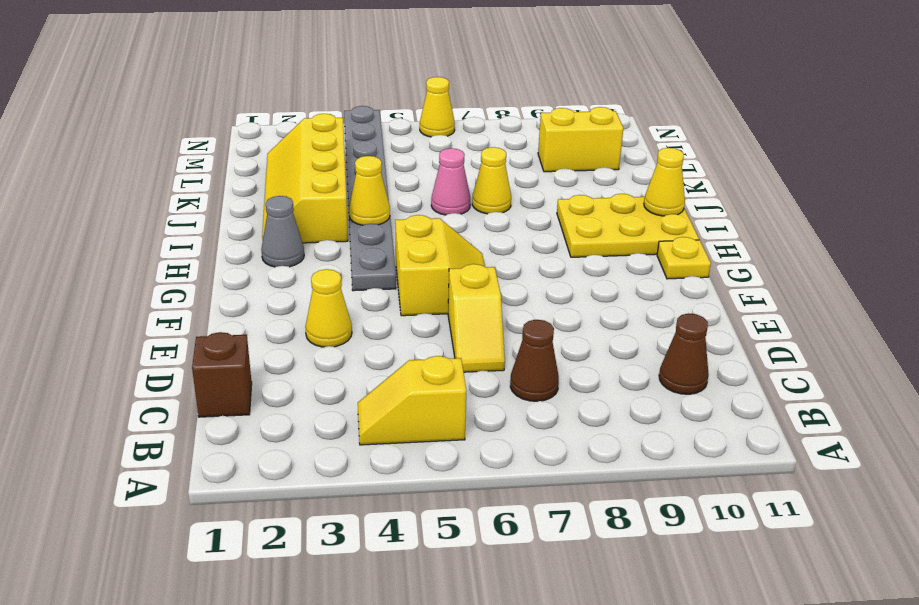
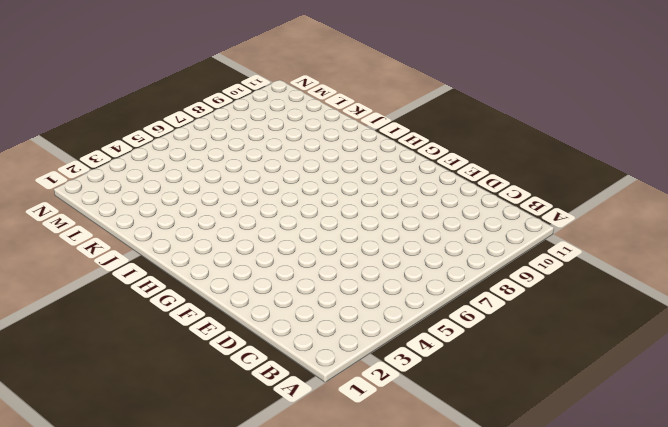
none -> yellow slope B4:B5 level 1 top 5
none -> brown brick C1 level 1
none -> brown cone C7 level 1

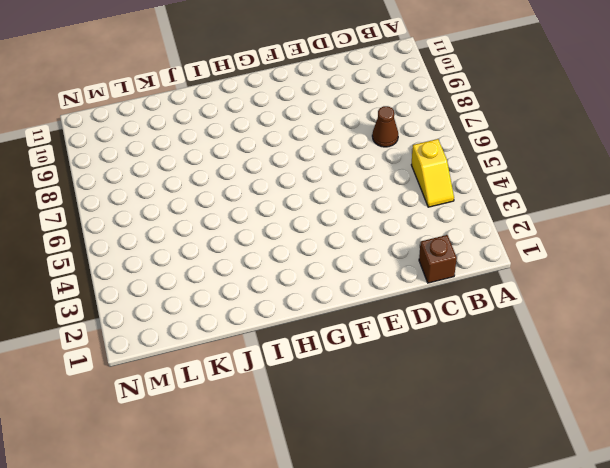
none -> brown cone C10 level 1
none -> yellow slope D6:E6 level 1 top E
none -> yellow cone E3 level 1

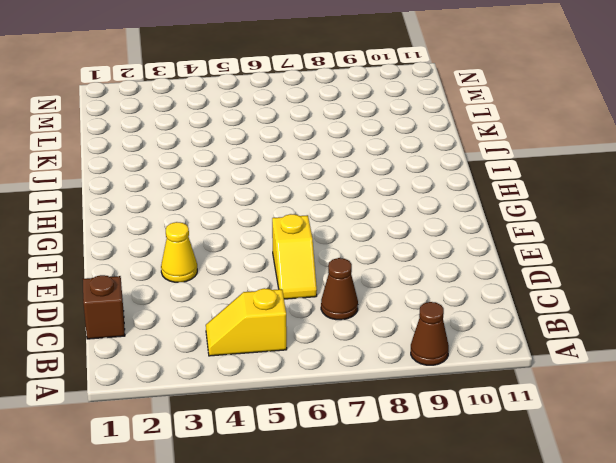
brown cone A9 level 1 -> brown cone C10 level 1
none -> yellow slope F5:G6 level 1 top 5
none -> grey plate G4:N4 level 1
none -> yellow plate G11 level 1

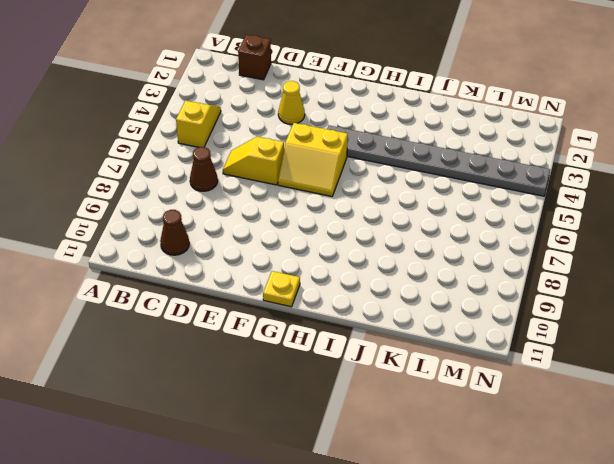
none -> grey cone H2 level 1
none -> yellow plate H9:I11 level 1
none -> yellow slope I2:L3 level 1 top 3

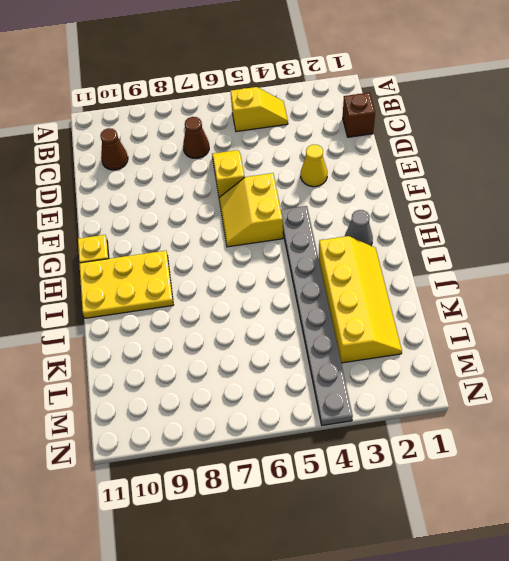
none -> pink cone J6 level 1
none -> yellow cone J7 level 1
none -> yellow brick L9:L10 level 1

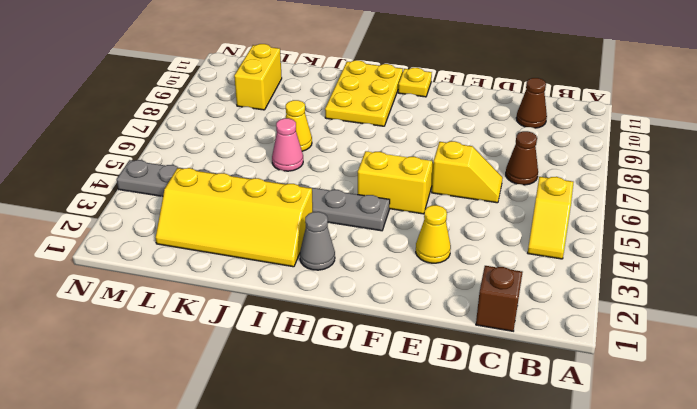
none -> yellow cone N6 level 1
none -> yellow cone I4 level 2
none -> yellow cone I11 level 2

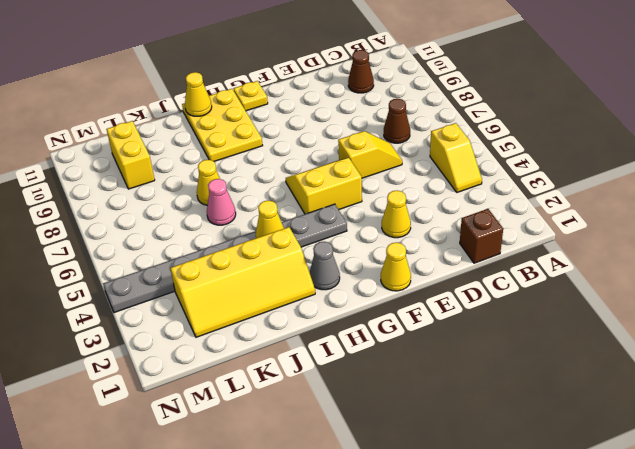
yellow cone F1 level 1 -> yellow cone N6 level 1

